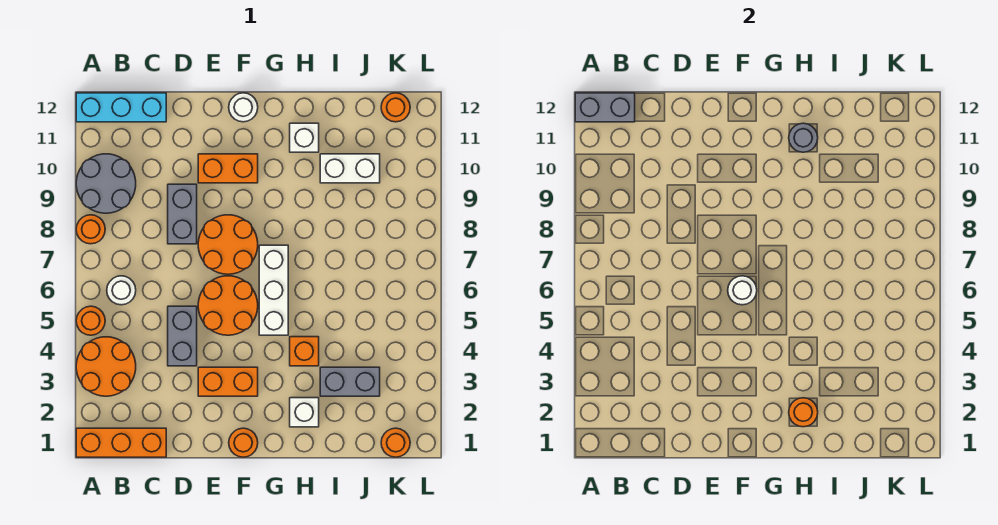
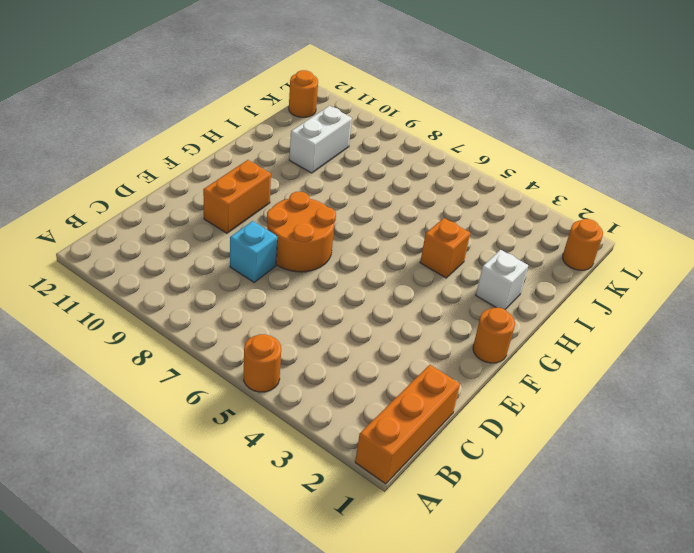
cyan brick D8 level 1 -> grey brick D8:D9 level 1
none -> orange round brick A3:B4 level 1
none -> orange round brick A8 level 1
none -> grey round brick A9:B10 level 1

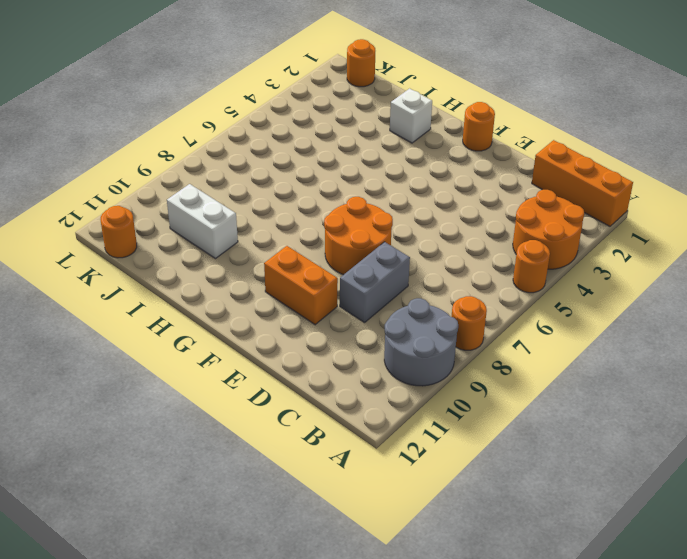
none -> cyan brick A12:C12 level 1
none -> white round brick B6 level 1
none -> grey brick D4:D5 level 1

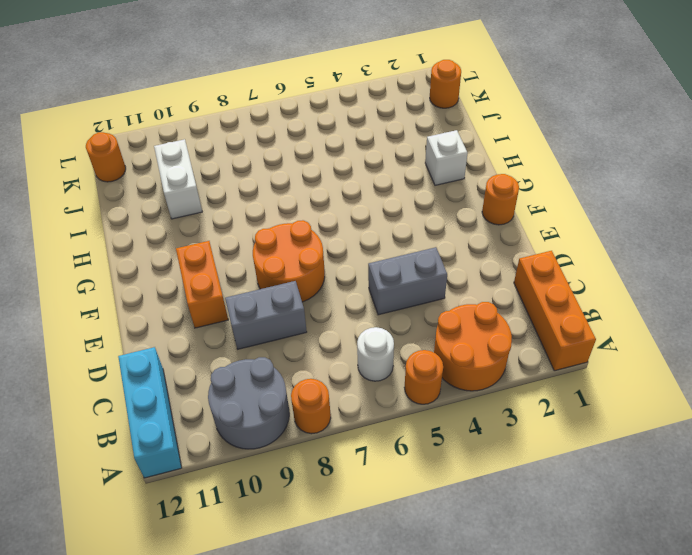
none -> orange brick E3:F3 level 1
none -> orange round brick E5:F6 level 1
none -> white round brick F12 level 1

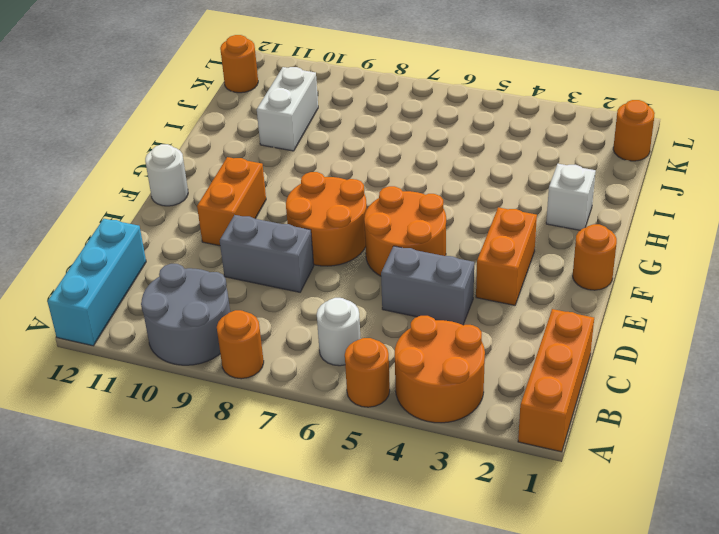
none -> white brick G5:G7 level 1
none -> orange brick H4 level 1
none -> white brick H11 level 1

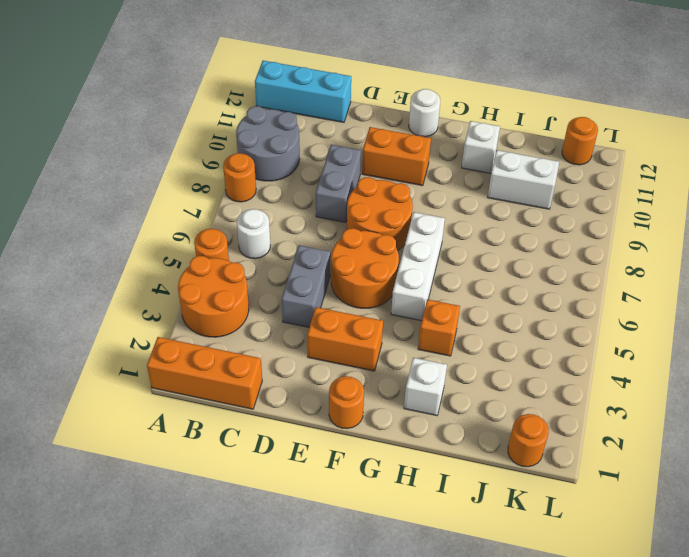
none -> grey brick I3:J3 level 1
none -> grey brick A12:B12 level 2
none -> white round brick F6 level 2

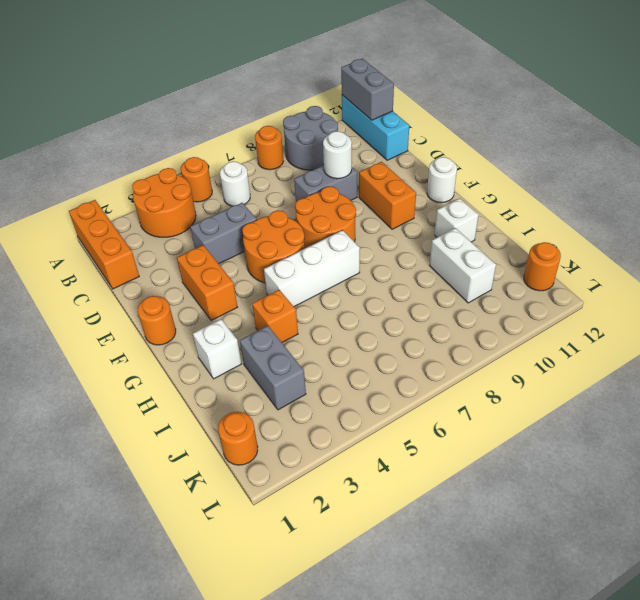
white round brick D9 level 2 -> white round brick F6 level 2
none -> orange round brick H2 level 2
none -> grey round brick H11 level 2

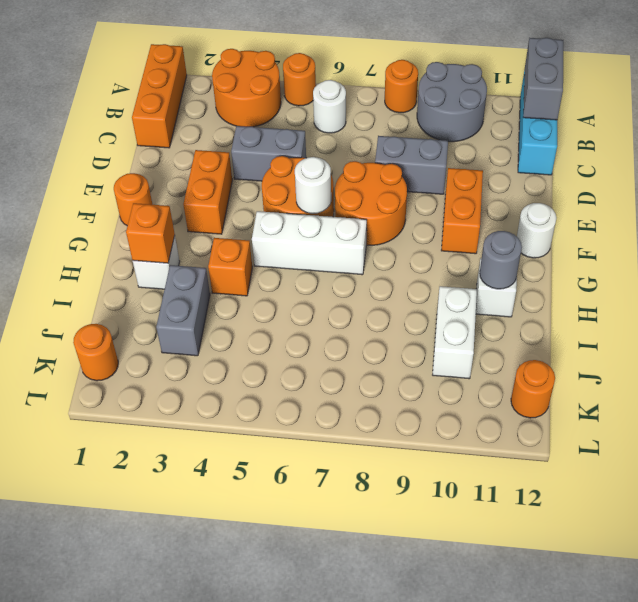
orange brick H2 level 2 -> orange round brick H2 level 2

